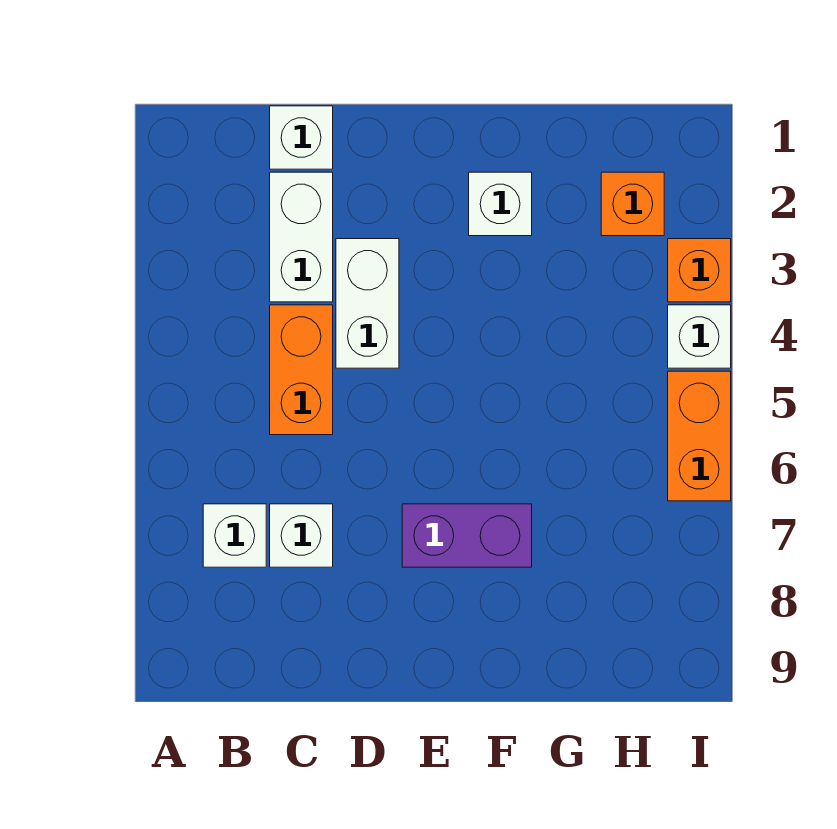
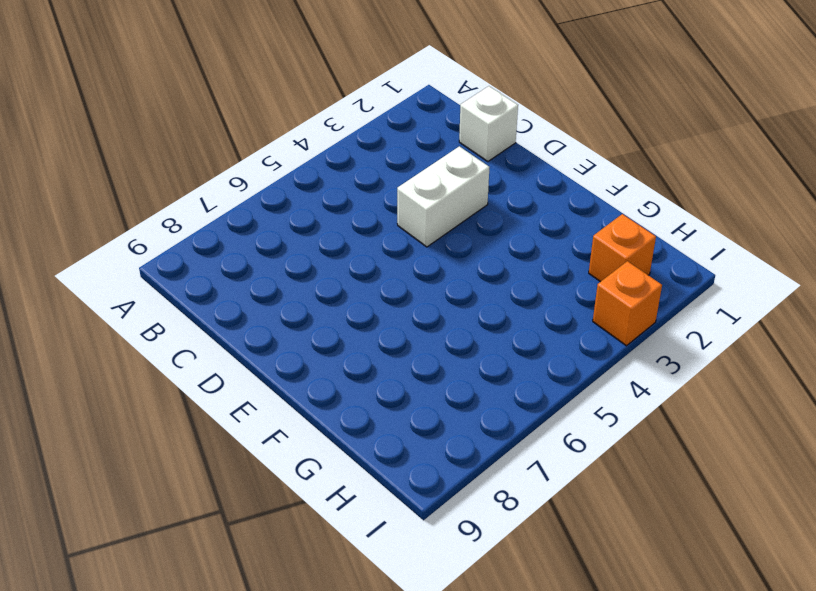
none -> white brick B7 level 1
none -> white brick C2:C3 level 1
none -> orange brick C4:C5 level 1

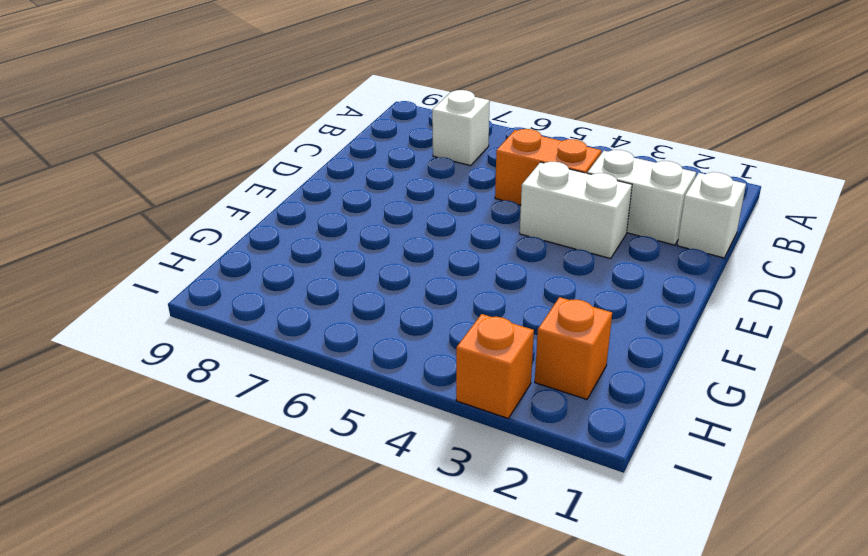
none -> white brick C7 level 1
none -> purple brick E7:F7 level 1
none -> white brick F2 level 1

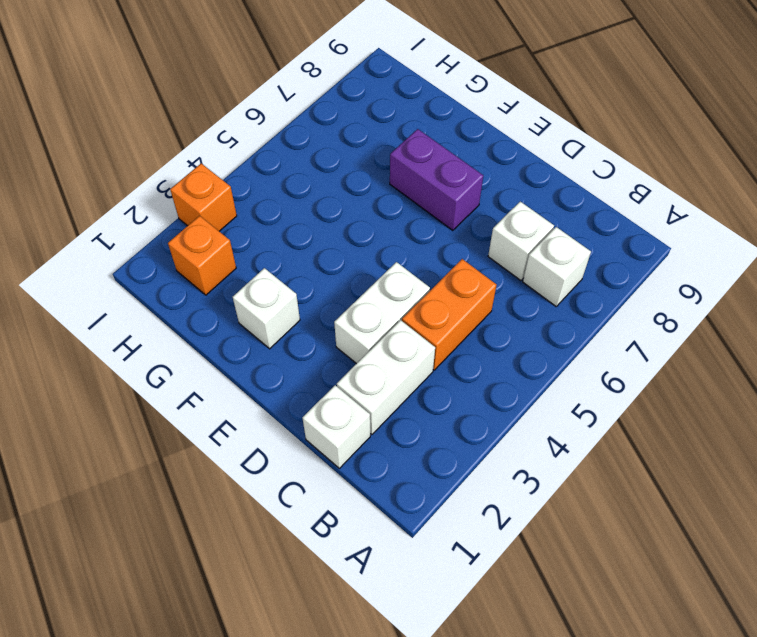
none -> white brick I4 level 1
none -> orange brick I5:I6 level 1

